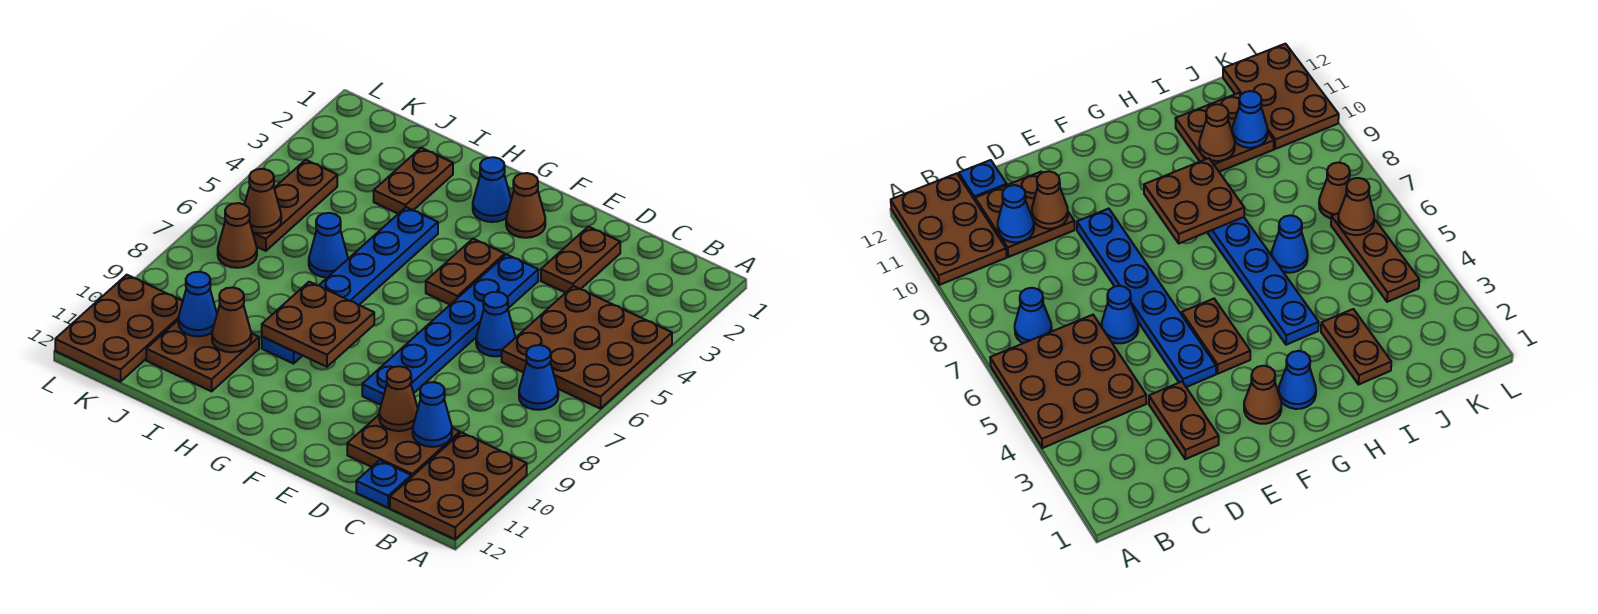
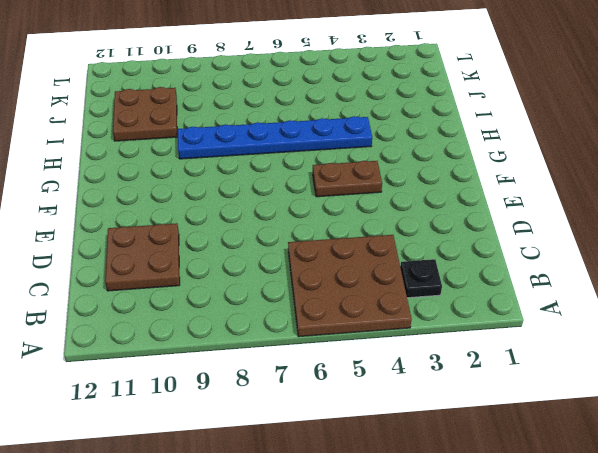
black plate B3 level 1 -> none
none -> brown plate A10:B12 level 1
none -> blue cone B7 level 1
none -> blue plate C12 level 1

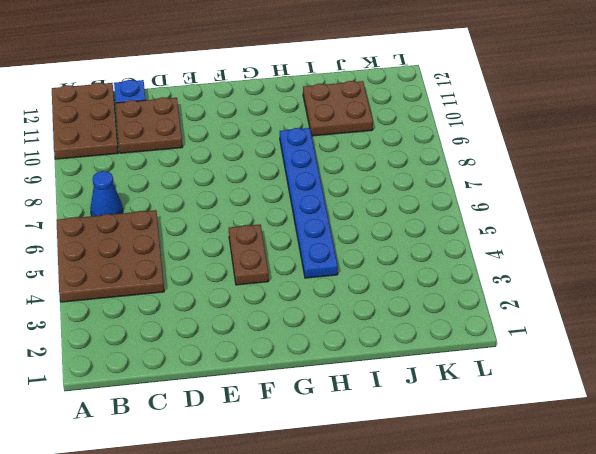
none -> brown plate D2:D3 level 1
none -> blue cone D6 level 1
none -> blue plate E4:E9 level 1

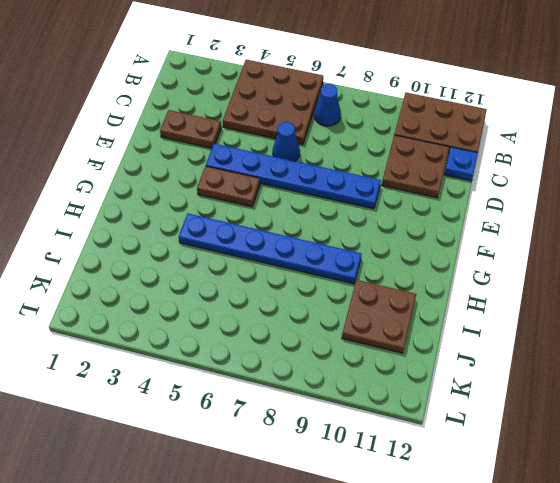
none -> brown cone F2 level 1
none -> blue cone G2 level 1
none -> brown plate I2:I3 level 1

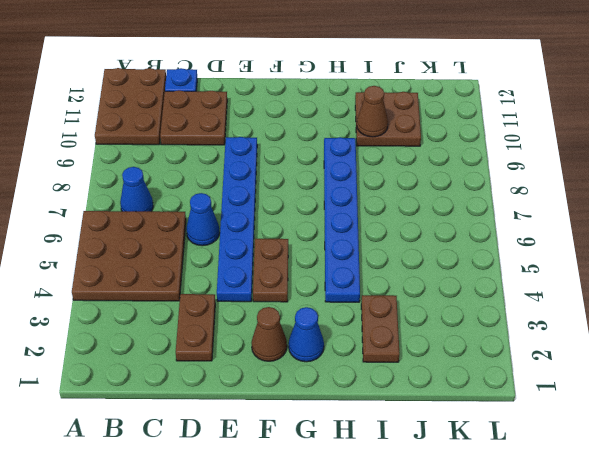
none -> blue cone I6 level 1
none -> brown plate K4:K6 level 1
none -> brown cone K7 level 1

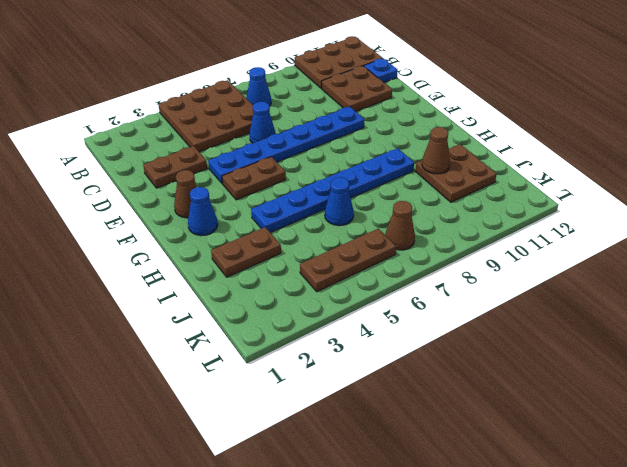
none -> brown plate K10:L12 level 1
none -> blue cone C10 level 2
none -> brown cone D10 level 2

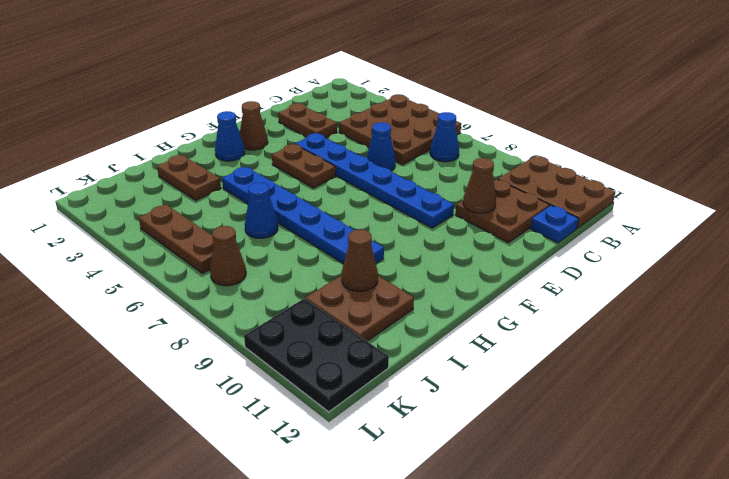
black plate K10:L12 level 1 -> brown plate K10:L12 level 1
none -> blue cone C10 level 2
none -> brown plate G8:H9 level 2
none -> blue cone J10 level 2

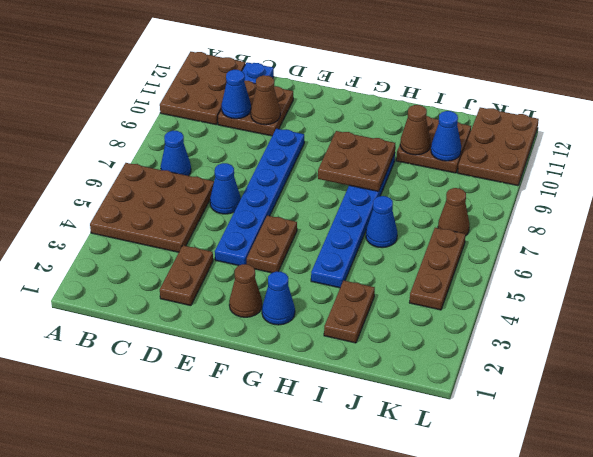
none -> brown cone K6 level 2

